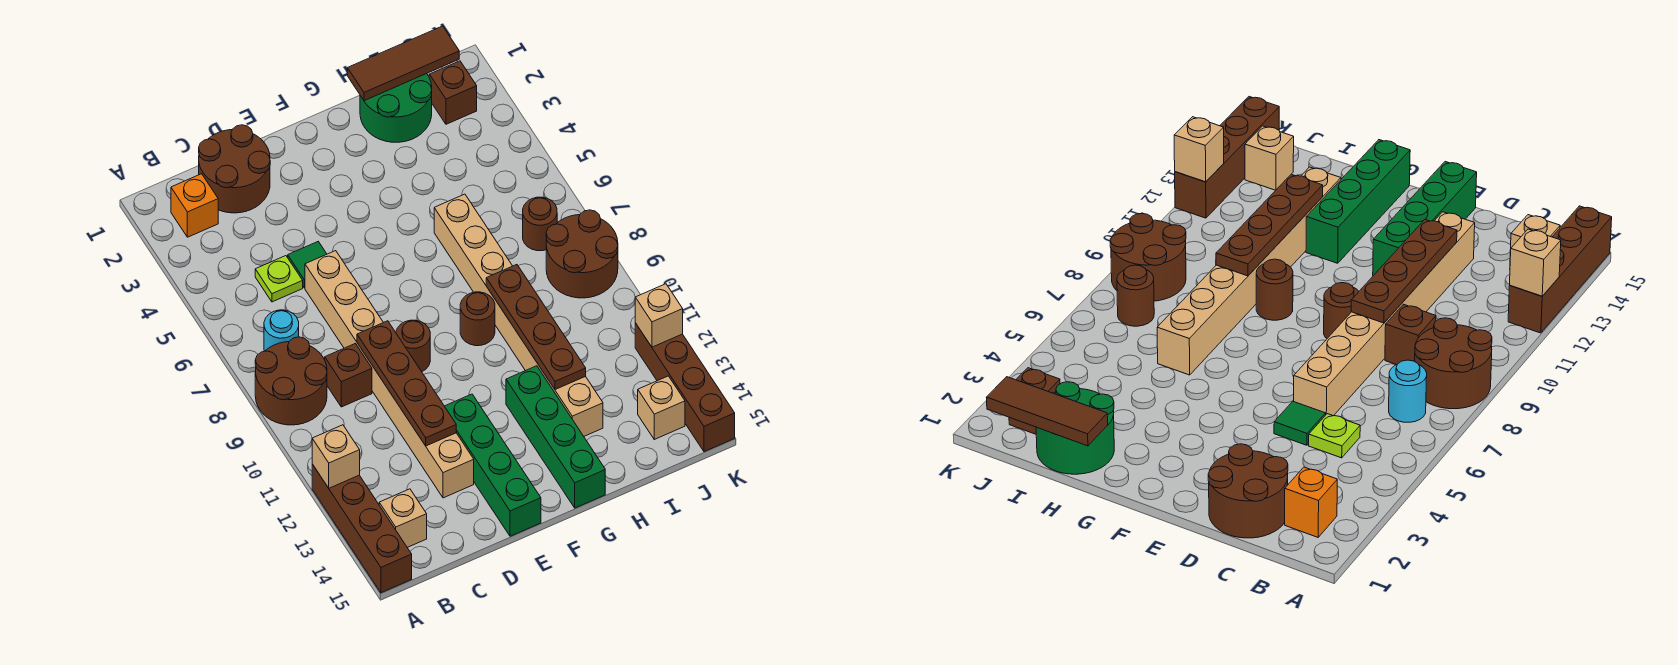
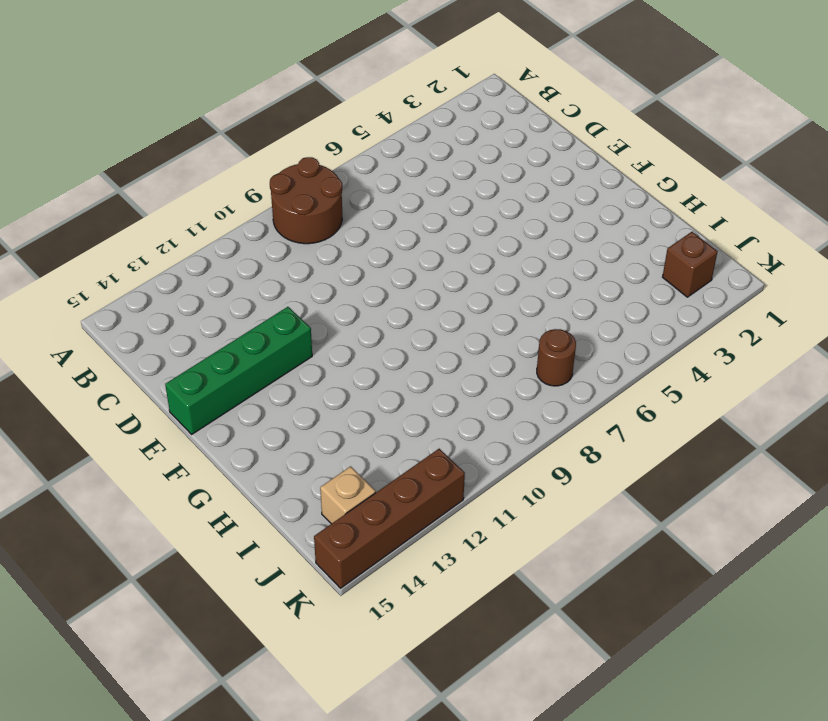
none -> brown brick A12:A15 level 1
none -> orange brick B2 level 1
none -> cyan round brick B7 level 1

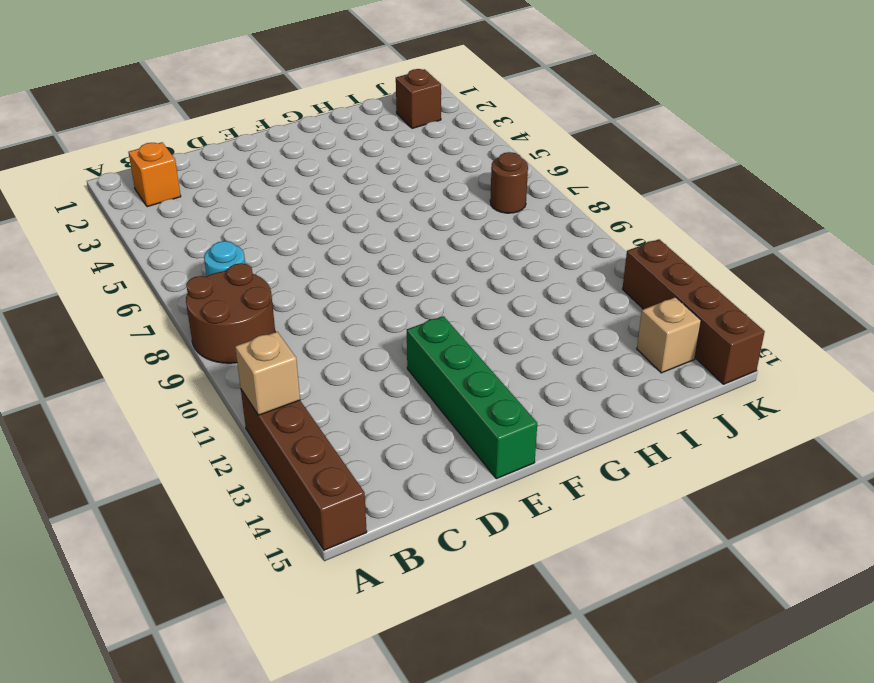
none -> tan brick B14 level 1
none -> brown round brick C1:D2 level 1
none -> lime plate C5 level 1

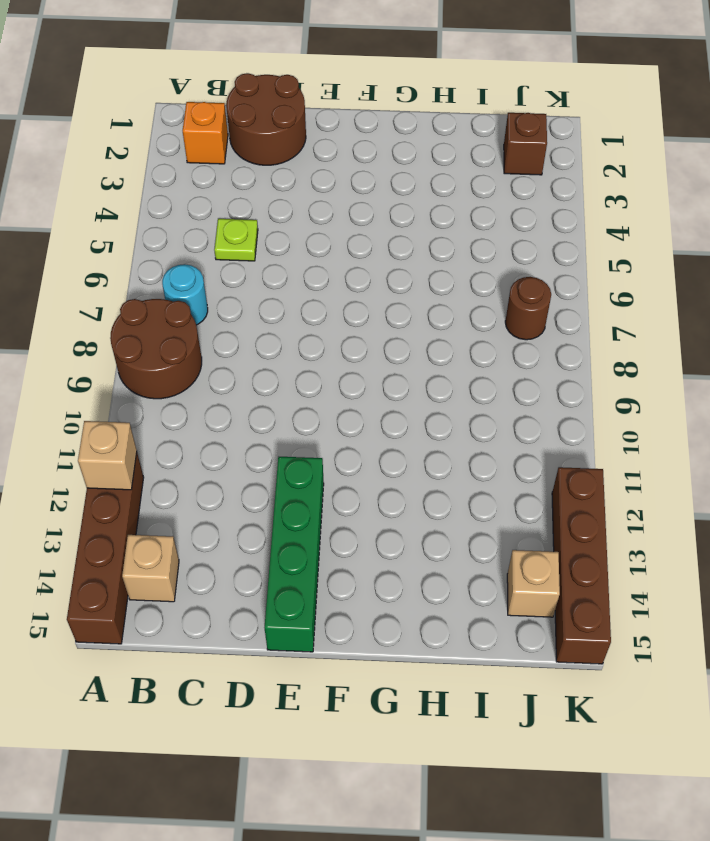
none -> brown brick C9 level 1
none -> green tile D5 level 1
none -> tan brick D6:D13 level 1

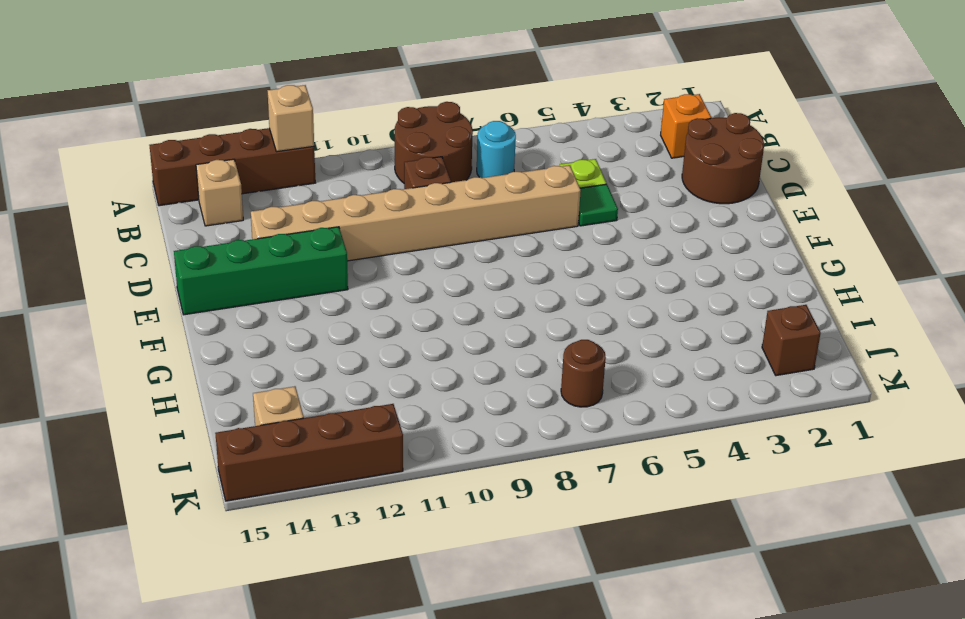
none -> brown round brick E9 level 1
none -> brown round brick G9 level 1
none -> green brick G12:G15 level 1

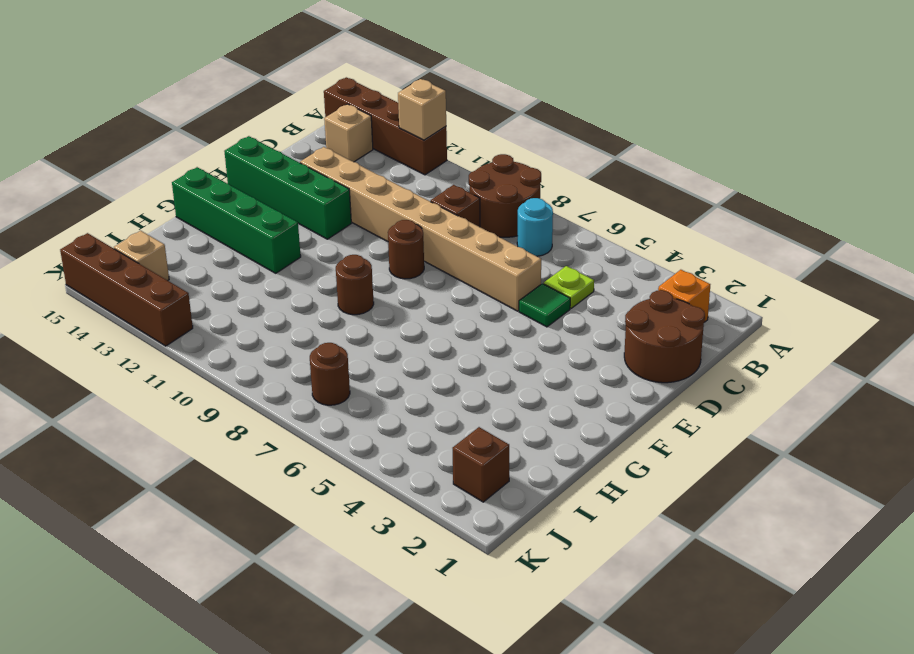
none -> green round brick H1:I2 level 1
none -> tan brick H6:H13 level 1
none -> brown round brick J8:K9 level 1

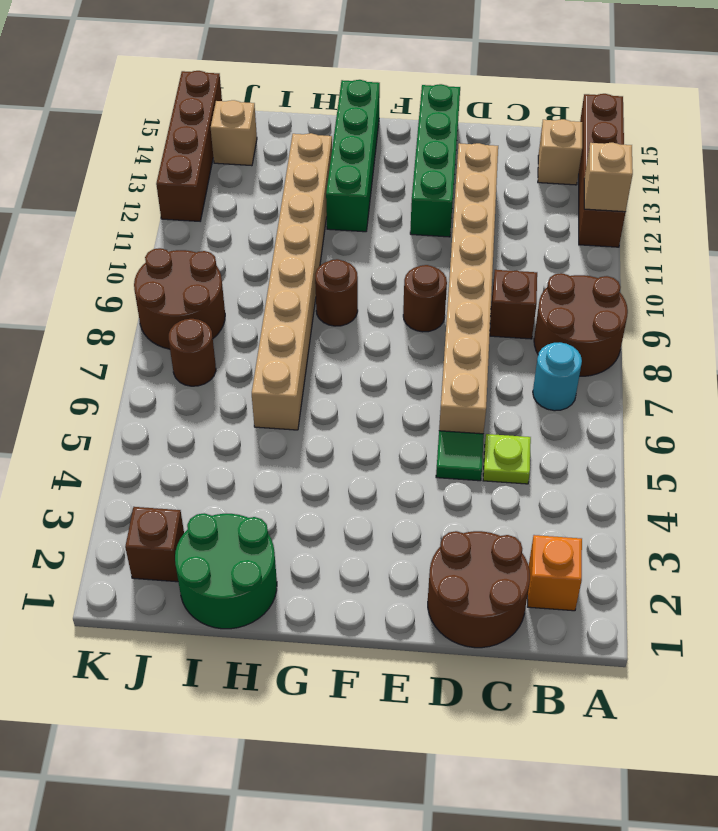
none -> brown plate D9:D12 level 2
none -> brown tile H1:J1 level 2
none -> brown plate H9:H12 level 2

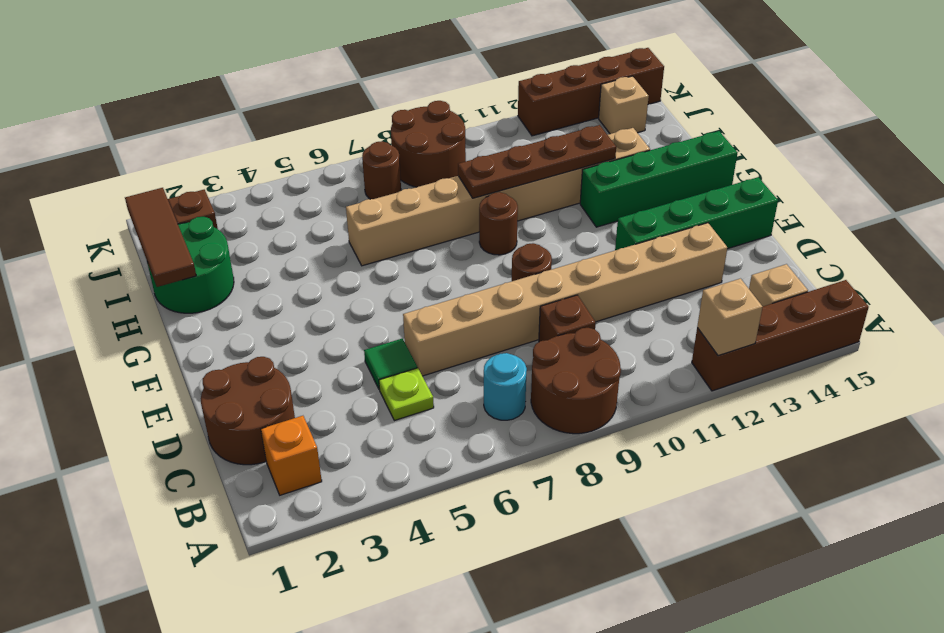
none -> brown plate D9:D12 level 2
none -> tan brick K12 level 2

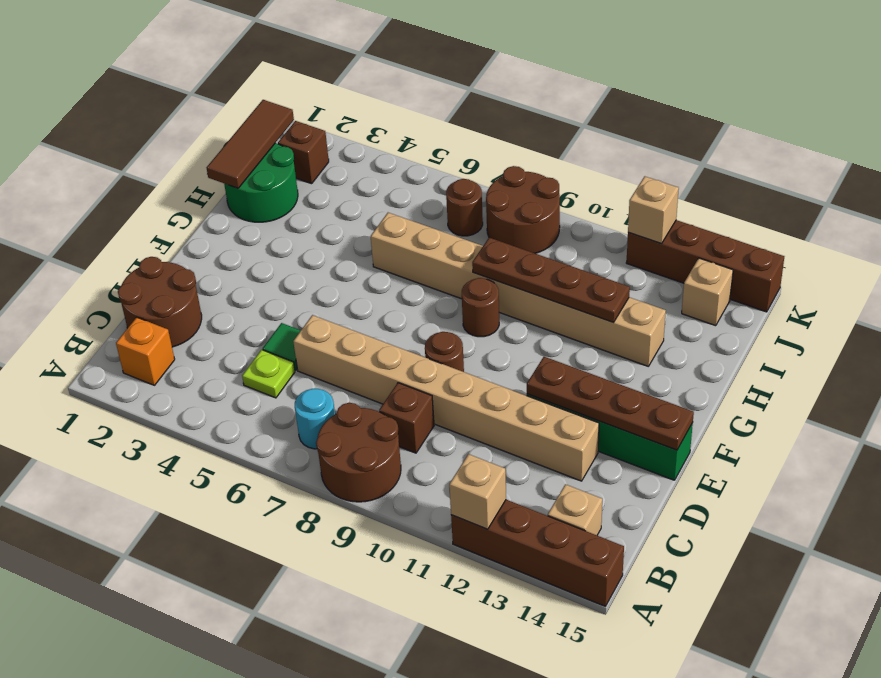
brown plate E12:E15 level 2 -> brown plate D9:D12 level 2
none -> green brick G12:G15 level 1

